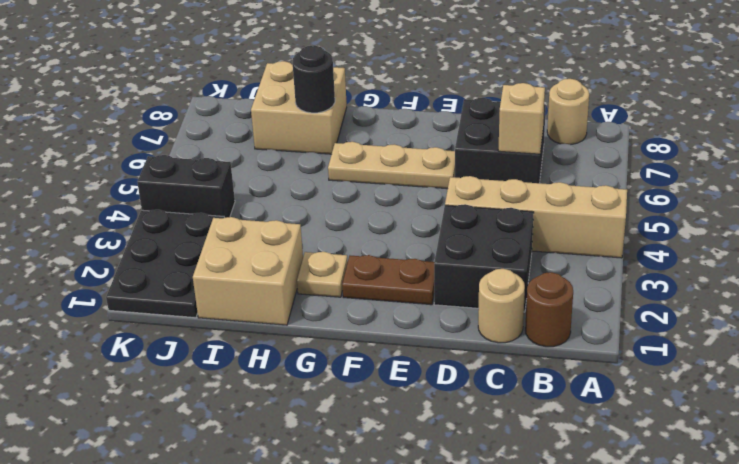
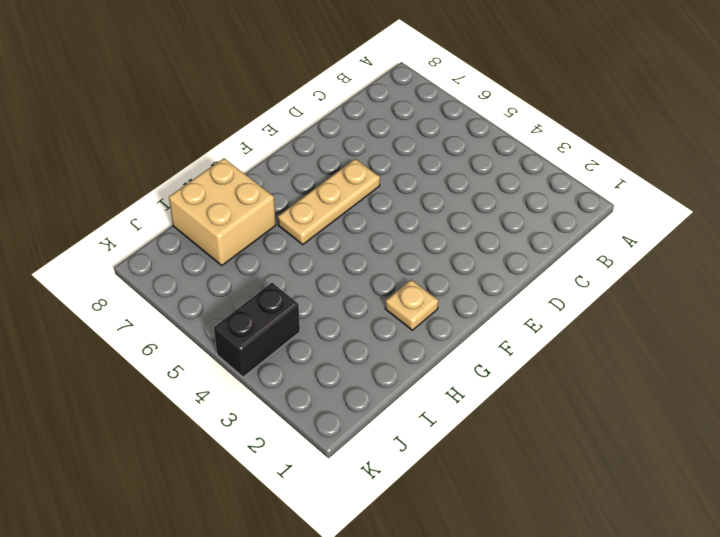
none -> tan brick A4:D4 level 1
none -> brown round brick B1 level 1
none -> tan round brick B8 level 1

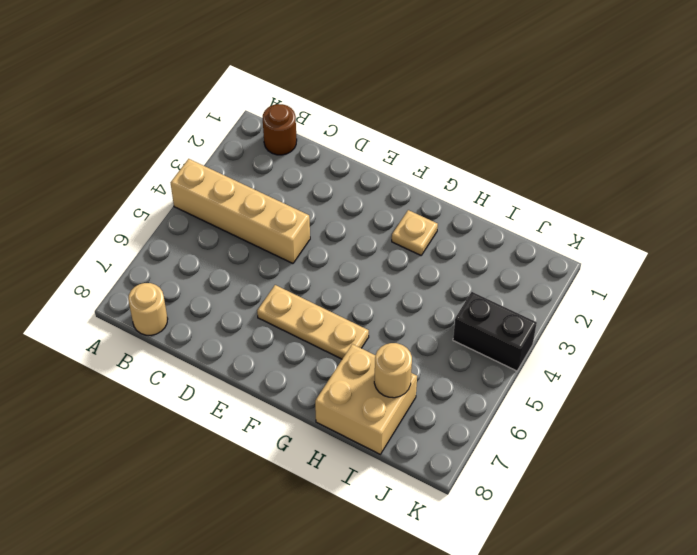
tan round brick I7 level 2 -> tan round brick C1 level 1
none -> black brick C2:D3 level 1
none -> black brick C6:D7 level 1
none -> brown plate E2:F2 level 1

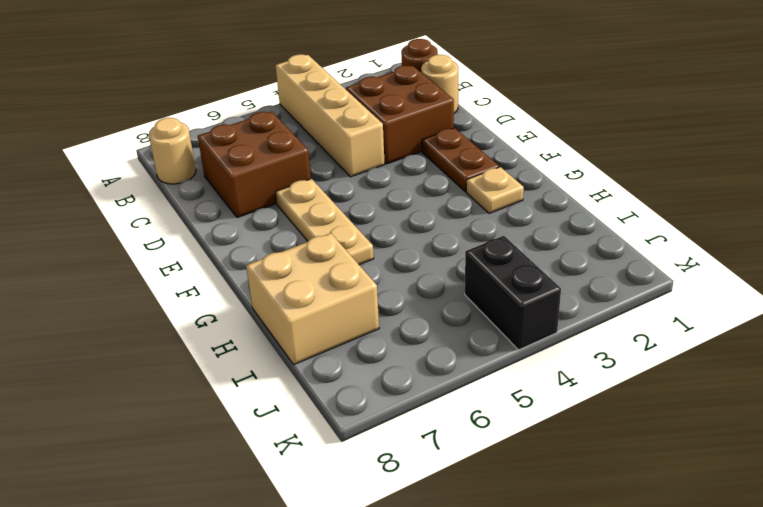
brown brick C2:D3 level 1 -> black brick C2:D3 level 1
brown brick C6:D7 level 1 -> black brick C6:D7 level 1
none -> tan brick H1:I2 level 1
none -> black plate J1:K3 level 1
none -> tan brick C6 level 2

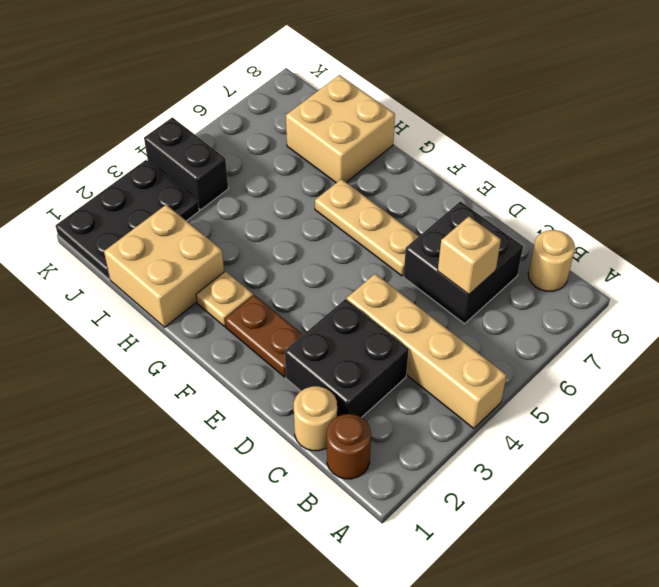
none -> black round brick H7 level 2

